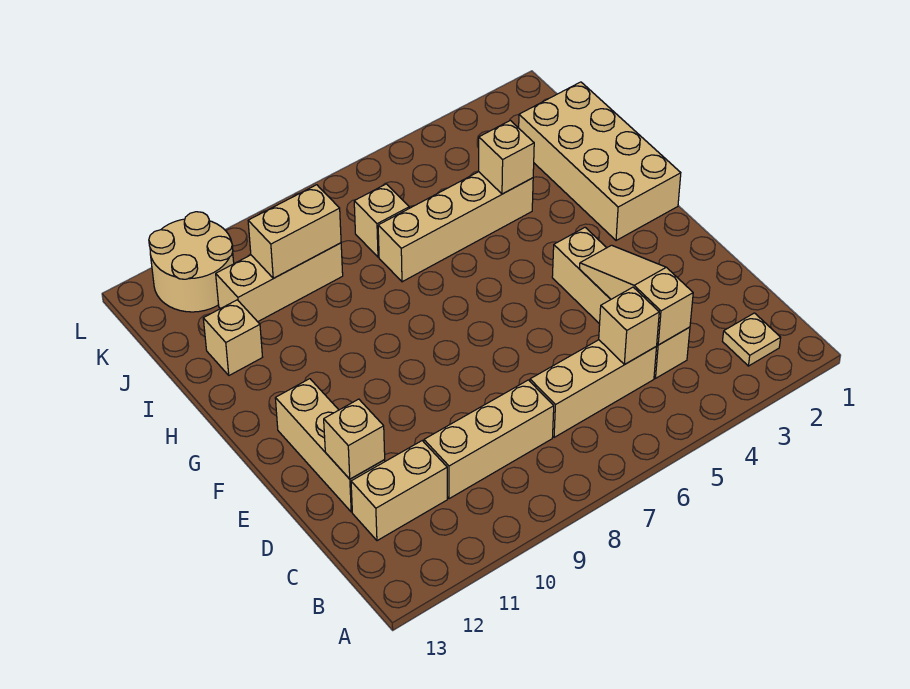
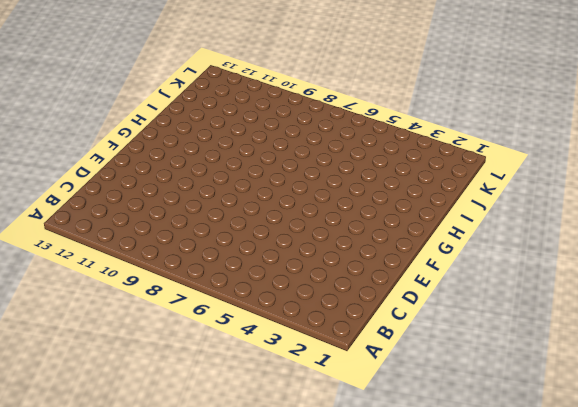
none -> tan plate B2 level 1
none -> tan brick C4:F4 level 1
none -> tan brick C5:C7 level 1

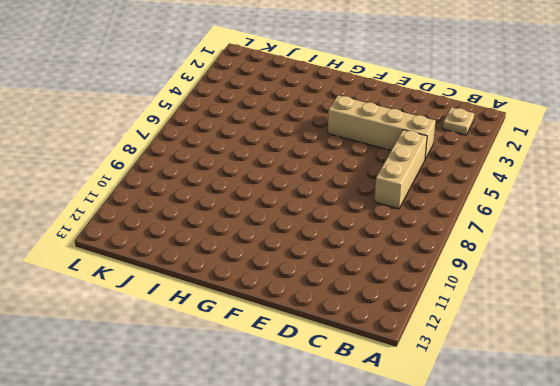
none -> tan brick C8:C10 level 1
none -> tan brick C11:C12 level 1
none -> tan brick D12:F12 level 1

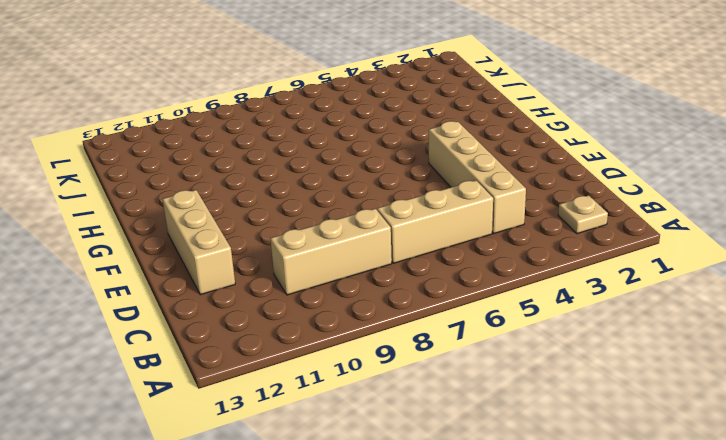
none -> tan brick C11:C12 level 1
none -> tan brick G1:J2 level 1
none -> tan brick I4:I7 level 1

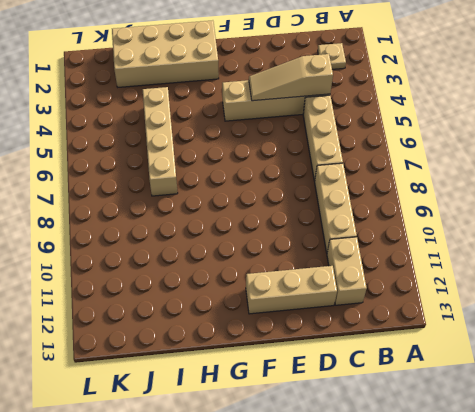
none -> tan brick I12 level 1
none -> tan brick J7 level 1
none -> tan brick J9:J11 level 1

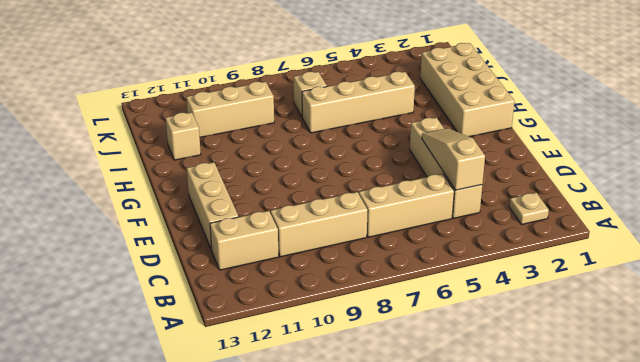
none -> tan round brick K11:L12 level 1
none -> tan brick C5 level 2
none -> tan brick D12 level 2

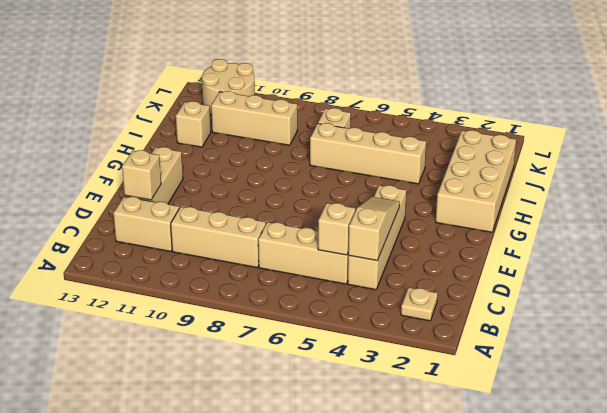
none -> tan brick I4 level 2
none -> tan brick J9:J10 level 2

